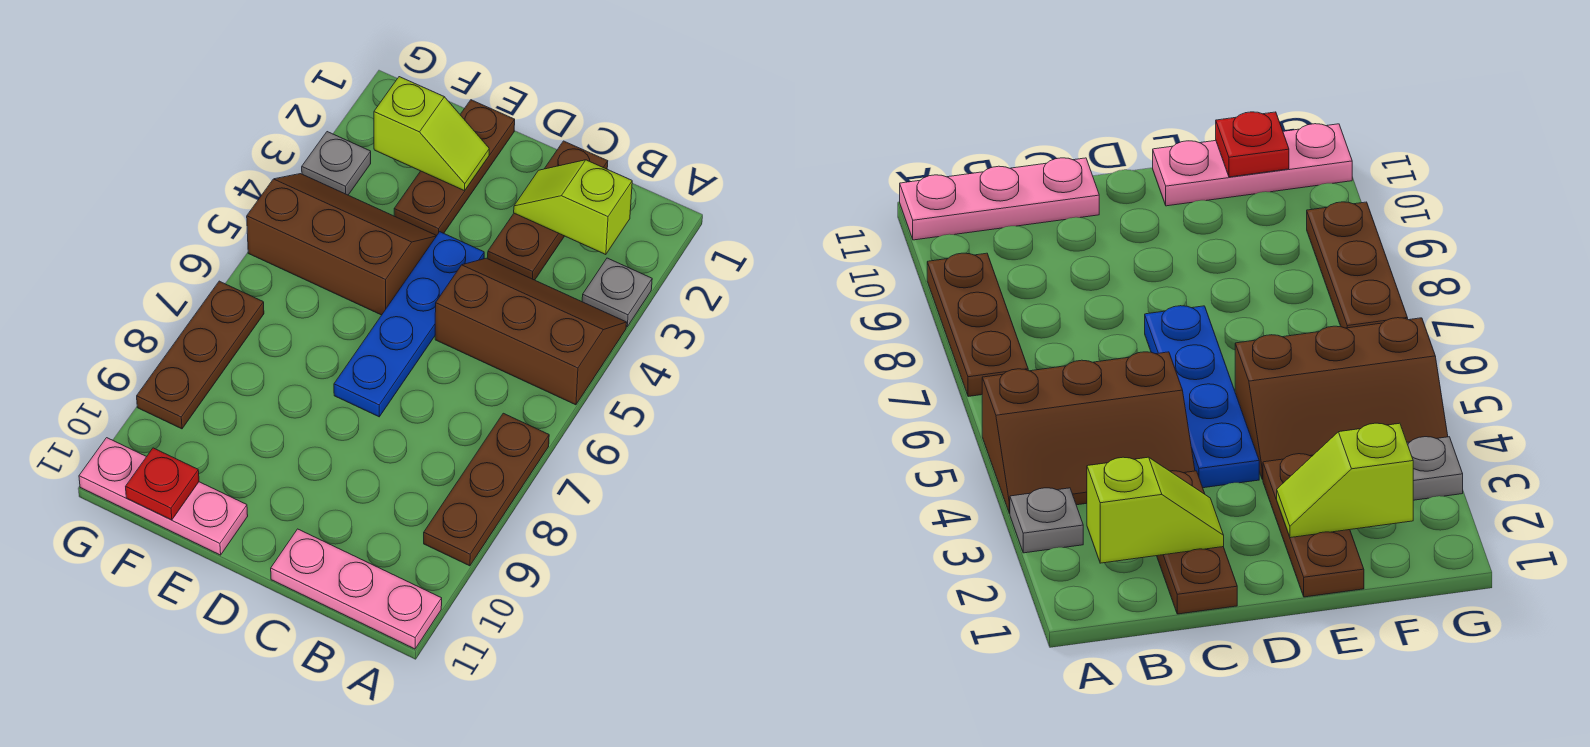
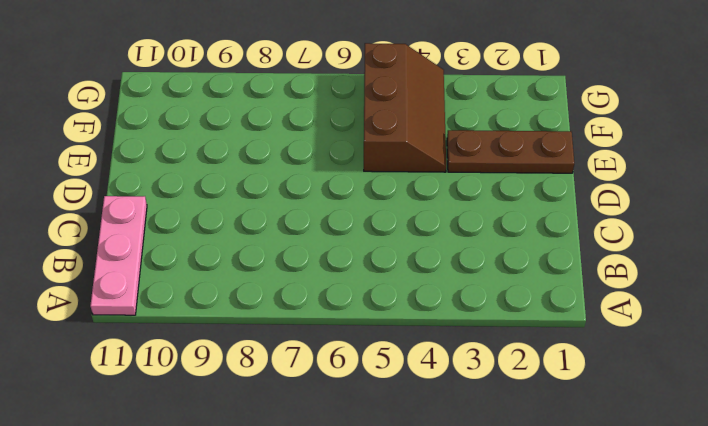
none -> grey plate A3 level 1
none -> brown slope A4:C5 level 1 top 5
none -> brown plate A7:A9 level 1

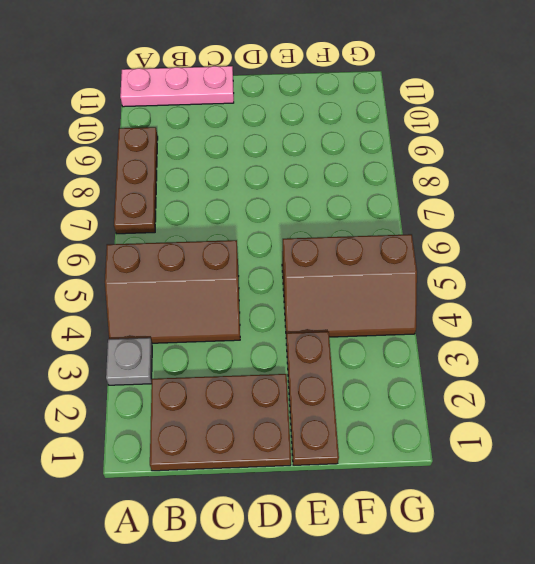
brown plate B1:D2 level 1 -> brown plate C1:C3 level 1
none -> blue plate D4:D7 level 1
none -> pink plate E11:G11 level 1
none -> grey plate G3 level 1

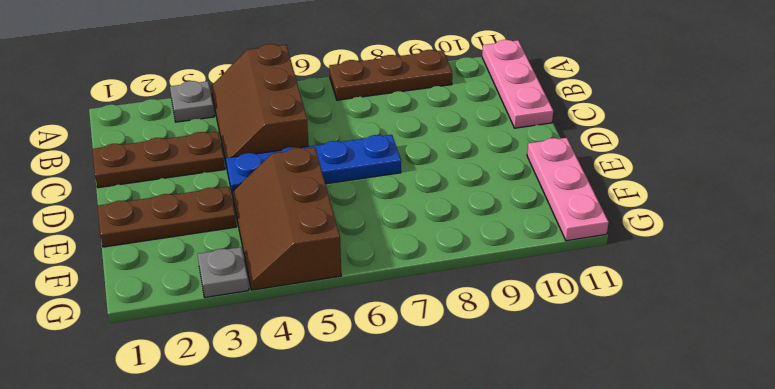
none -> brown plate G7:G9 level 1
none -> lime slope B2:C2 level 2 top B
none -> lime slope E2:F2 level 2 top F

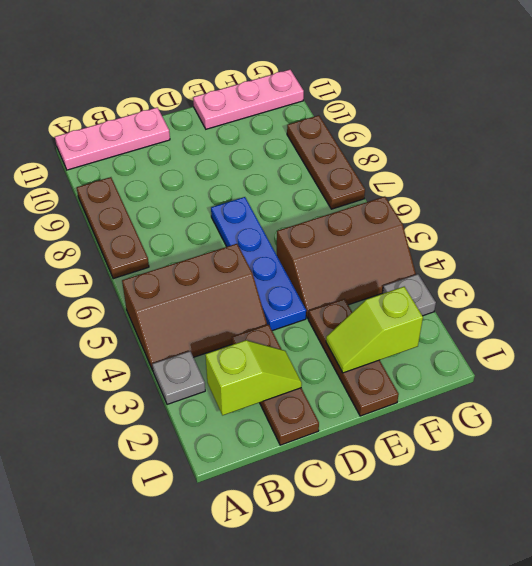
none -> red plate F11 level 2

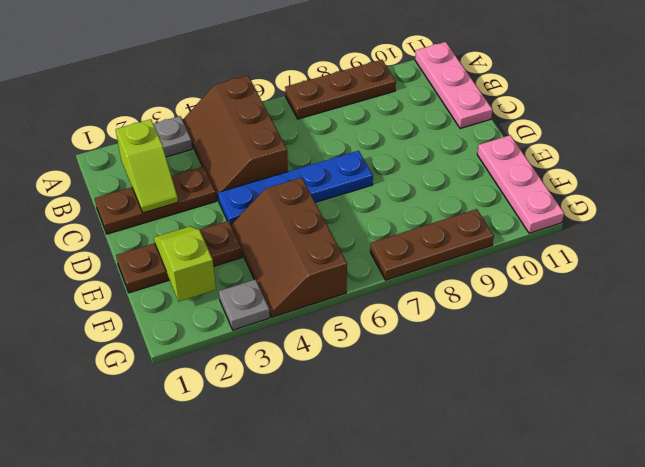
none -> red plate F11 level 2

